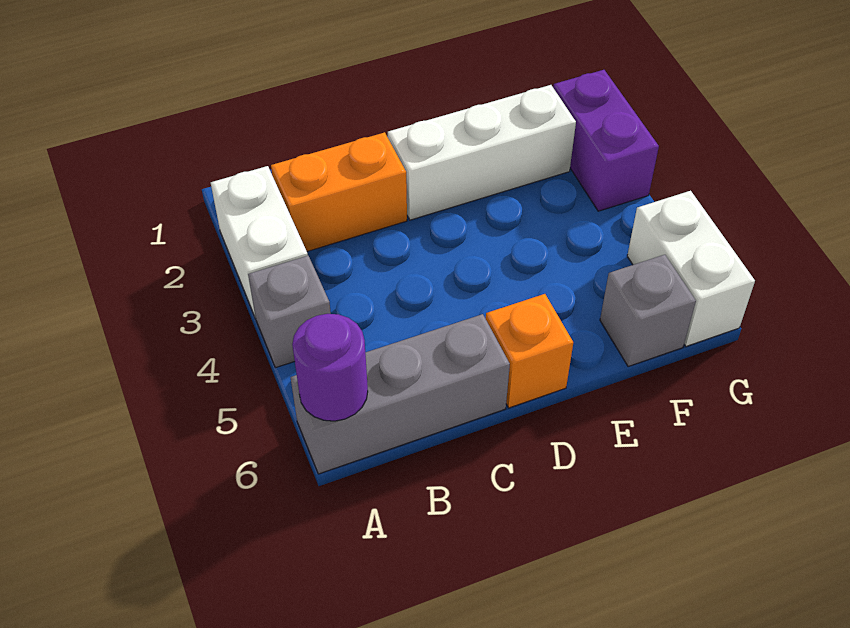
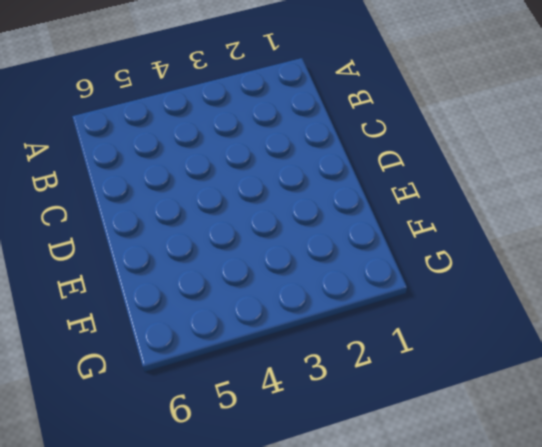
none -> white brick A2:A3 level 1
none -> grey brick A4 level 1

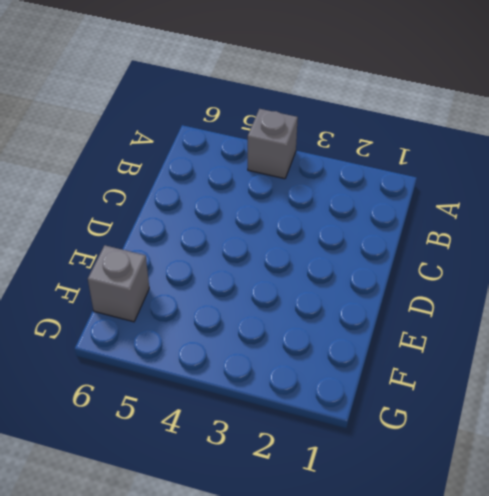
none -> white brick A2:A3 level 1
none -> grey brick A6:C6 level 1

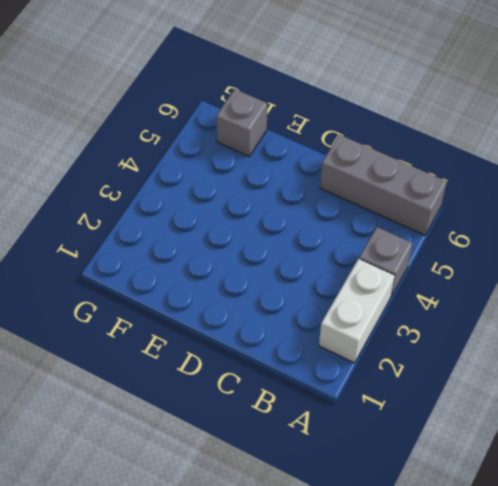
none -> orange brick B2:C2 level 1
none -> white brick D2:F2 level 1

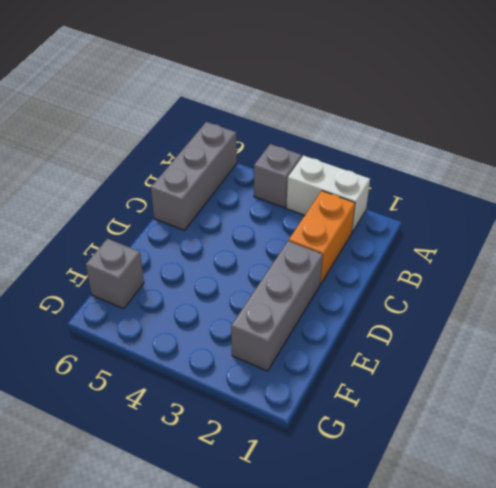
grey brick D2:F2 level 1 -> white brick D2:F2 level 1
none -> orange brick D6 level 1
none -> purple brick G2:G3 level 1

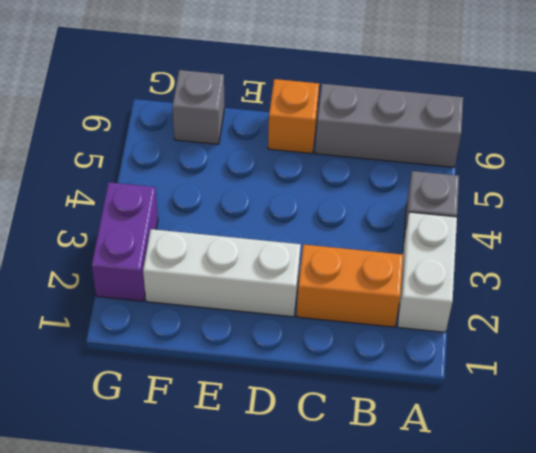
none -> white brick G5:G6 level 1
none -> purple round brick A6 level 2

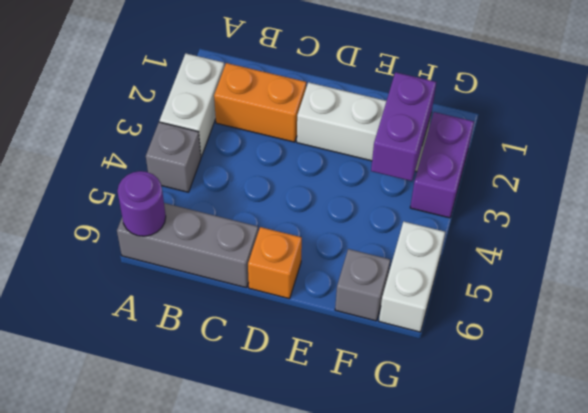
purple brick F2:F3 level 2 -> none

